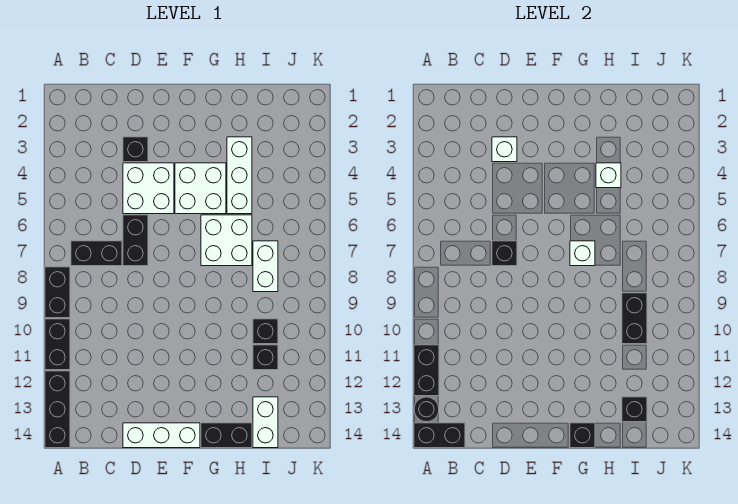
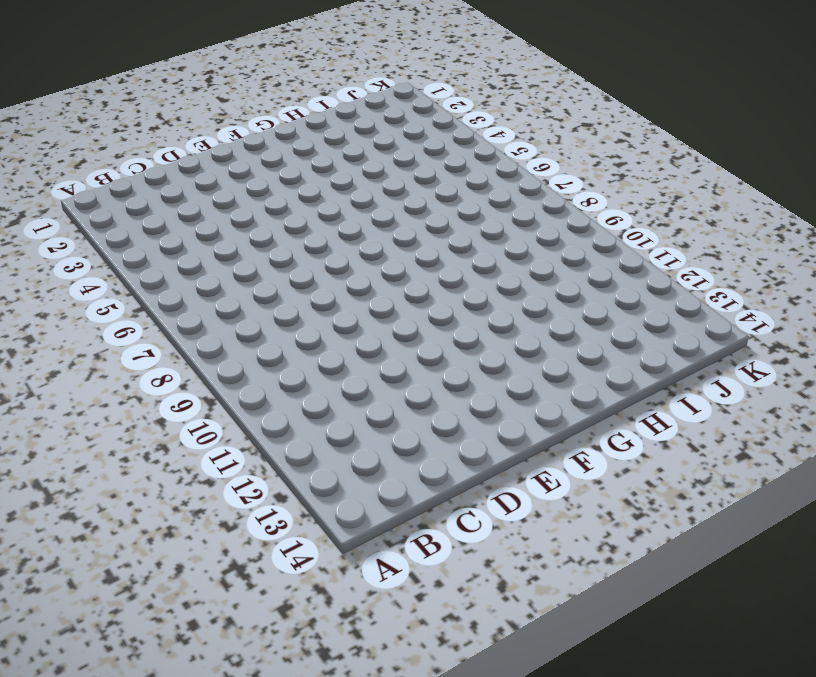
none -> black brick A8:A9 level 1
none -> black brick A10:A11 level 1
none -> black brick A12:A14 level 1

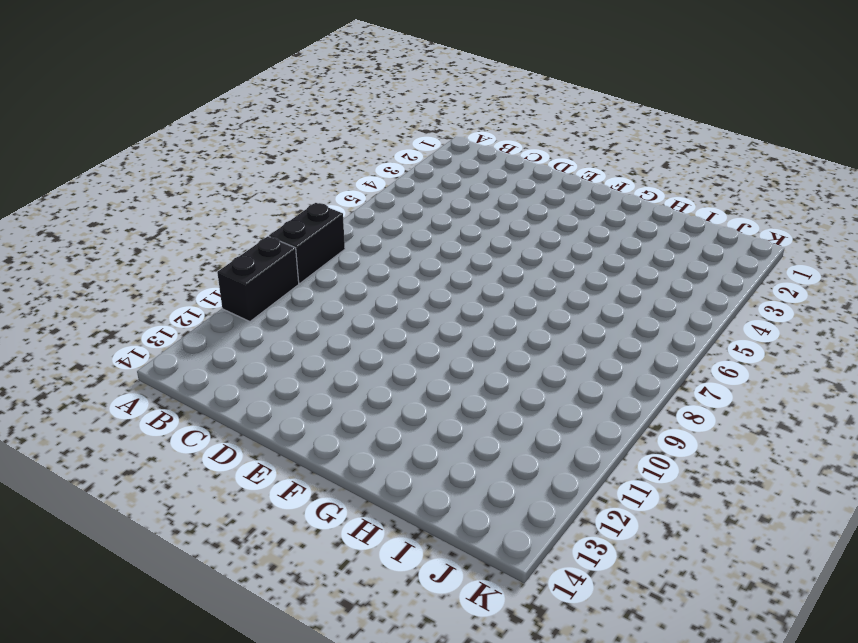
none -> black brick A12:A14 level 1
none -> black brick B7:C7 level 1
none -> black brick D3 level 1

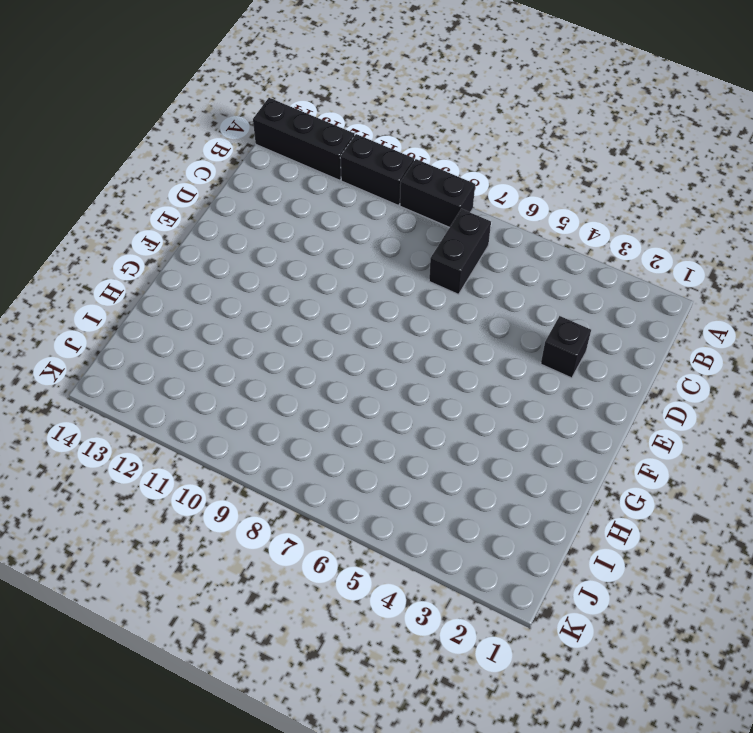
none -> white brick D4:E5 level 1
none -> black brick D6:D7 level 1
none -> white brick D14:F14 level 1

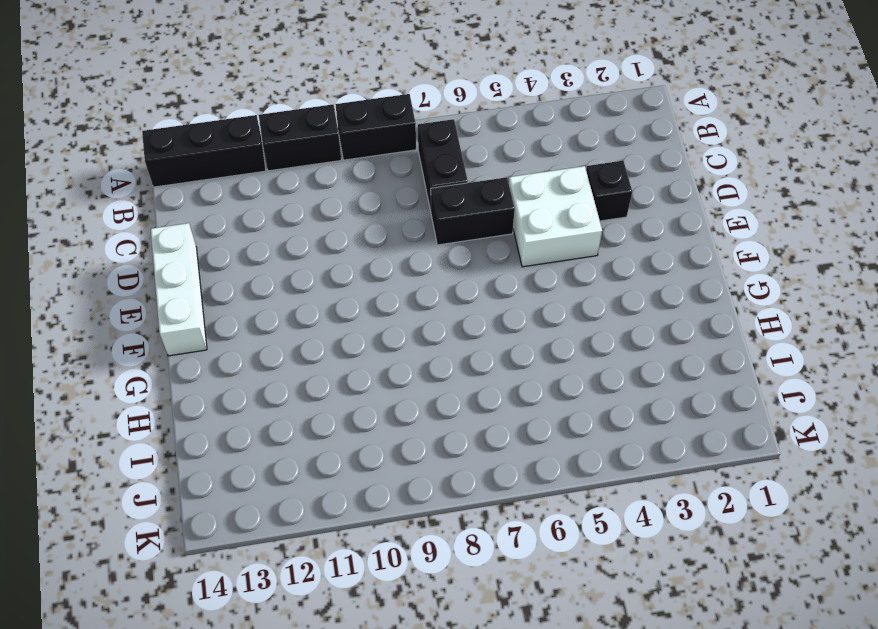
none -> white brick F4:G5 level 1
none -> white brick G6:H7 level 1
none -> black brick G14:H14 level 1

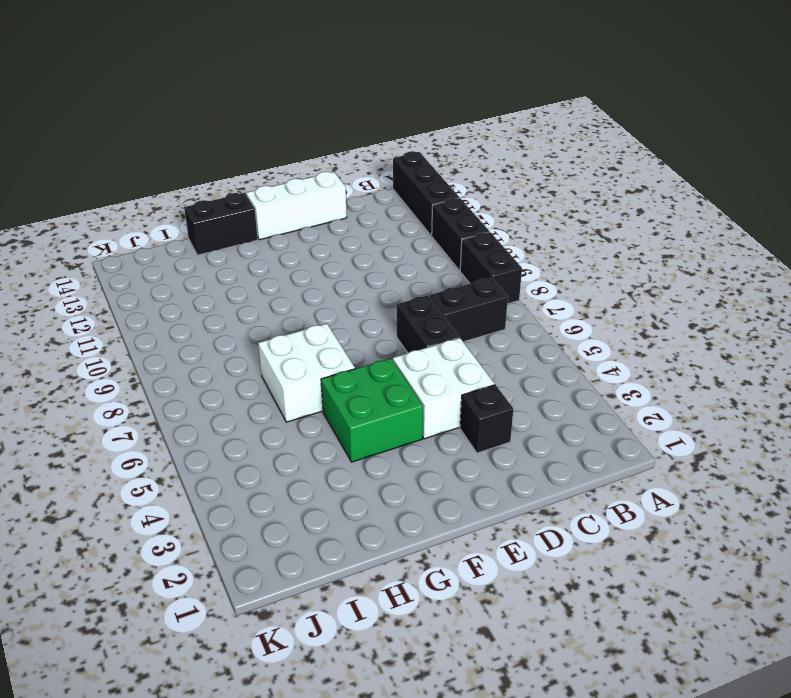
green brick F4:G5 level 1 -> white brick F4:G5 level 1
none -> white brick H3:H5 level 1
none -> white brick I7:I8 level 1
none -> black brick I10 level 1

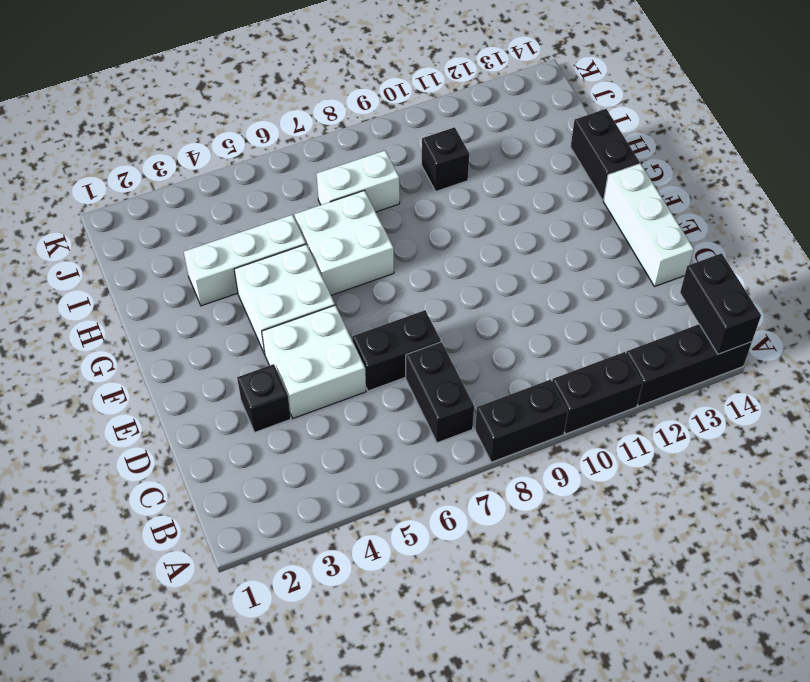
none -> black brick I11 level 1
none -> white brick I13:I14 level 1
none -> black brick A11:A12 level 2

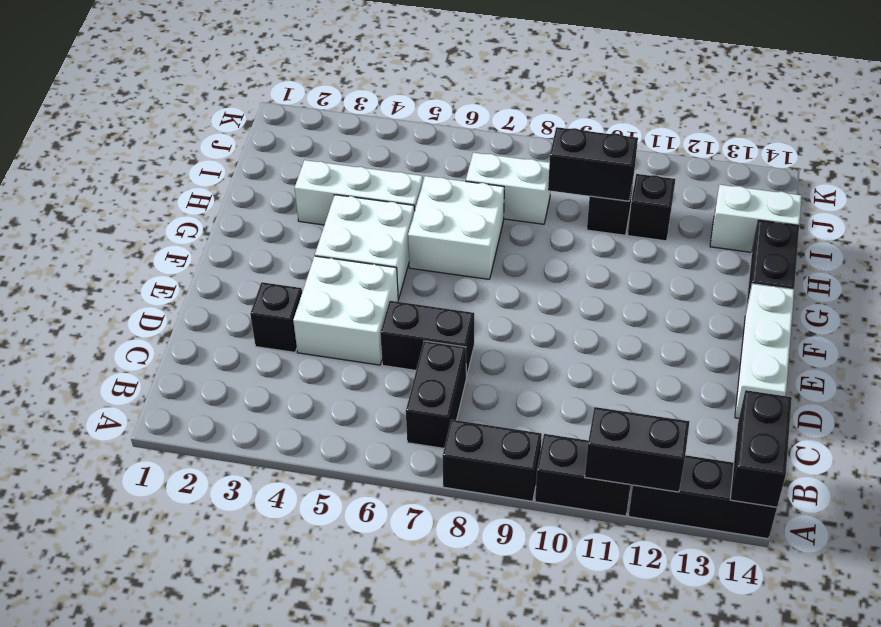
none -> black round brick A13 level 2
none -> white brick D3 level 2
none -> black brick D7 level 2

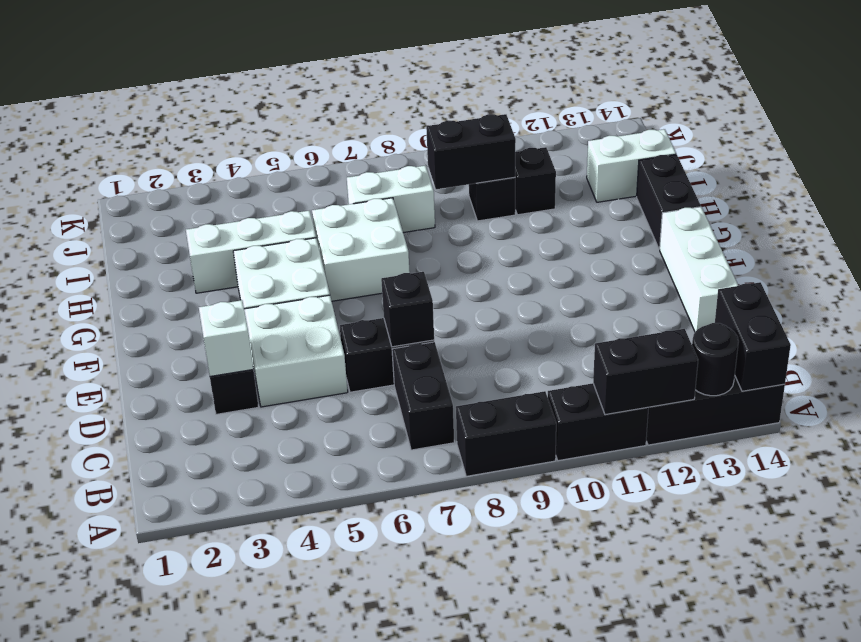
none -> white brick G7 level 2
none -> black brick G14 level 2
none -> white brick H4 level 2

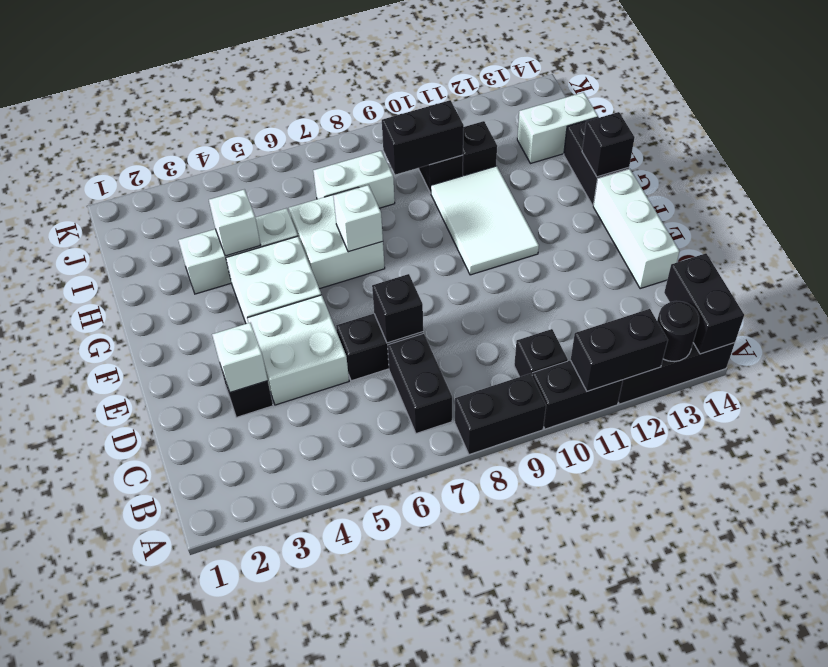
black brick B10 level 1 -> black brick I13 level 2
white tile F10:H11 level 1 -> none

